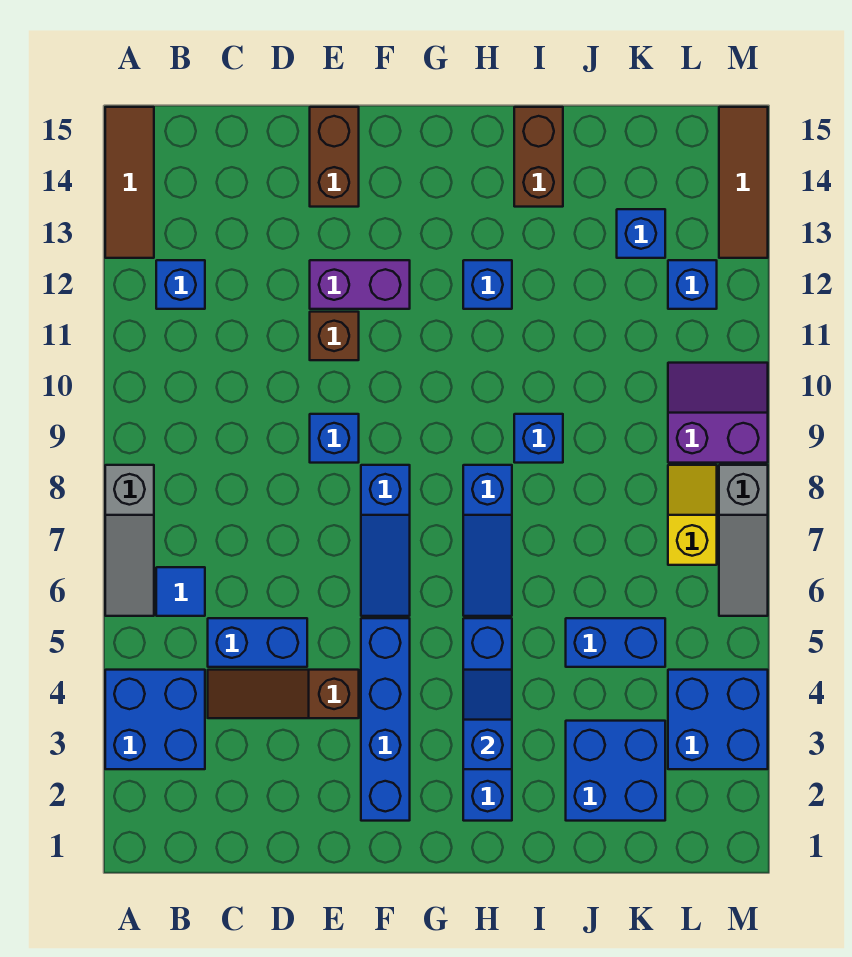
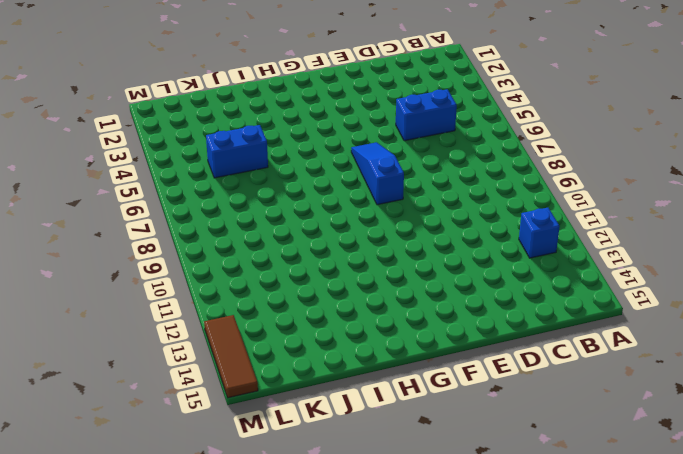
none -> blue brick A3:B4 level 1
none -> grey slope A6:A8 level 1 top 8
none -> brown tile A13:A15 level 1

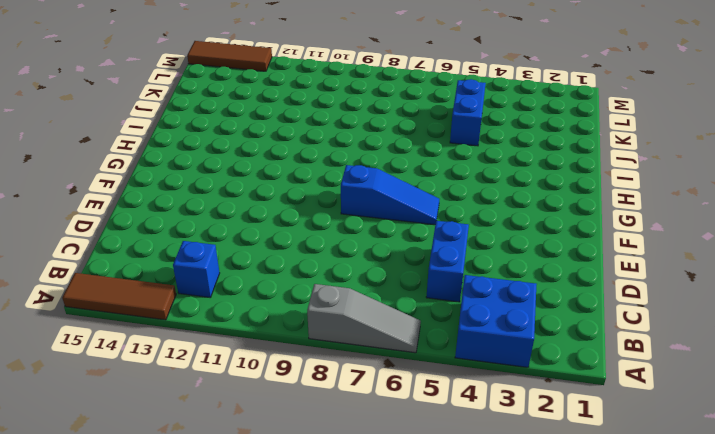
none -> blue tile B6 level 1
none -> brown slope C4:E4 level 1 top E
none -> blue brick E9 level 1

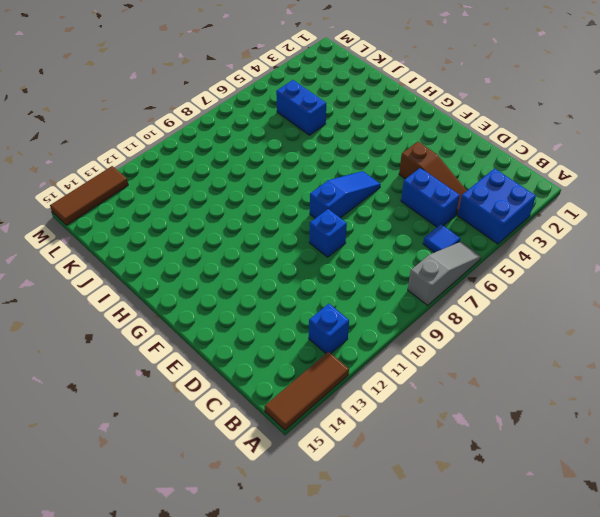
none -> brown brick E11 level 1
none -> purple brick E12:F12 level 1
none -> brown brick E14:E15 level 1

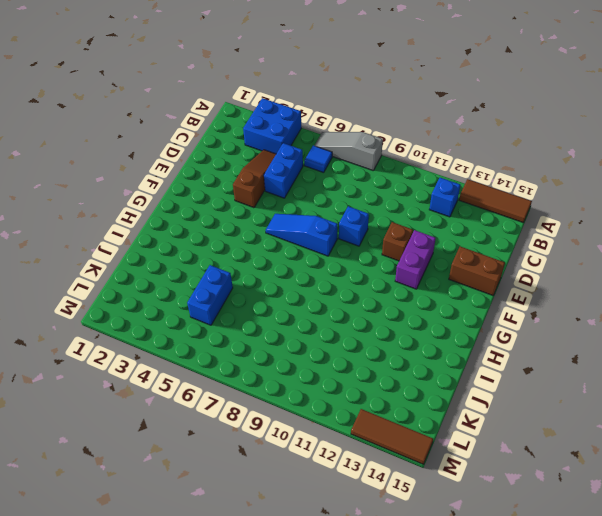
none -> blue brick F2:F5 level 1
none -> blue brick H2:H5 level 1
none -> blue slope H6:H8 level 1 top 8

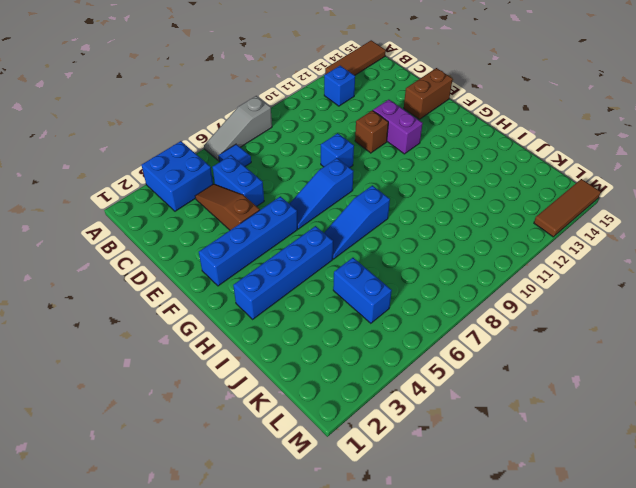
none -> blue brick H12 level 1
none -> blue brick I9 level 1
none -> brown brick I14:I15 level 1

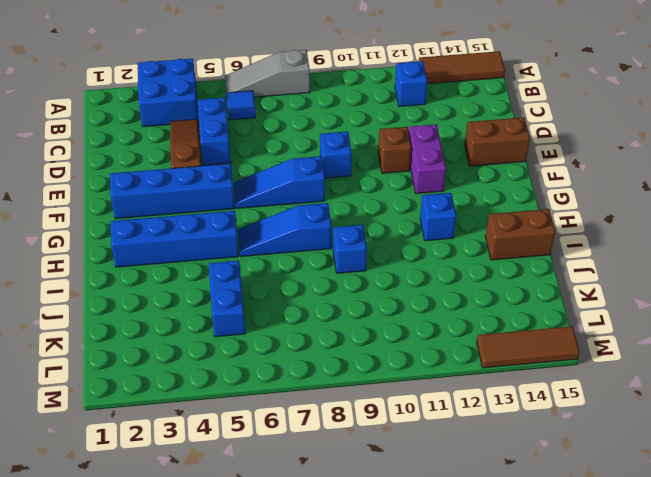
none -> blue brick J2:K3 level 1
none -> blue brick K13 level 1
none -> blue brick L3:M4 level 1

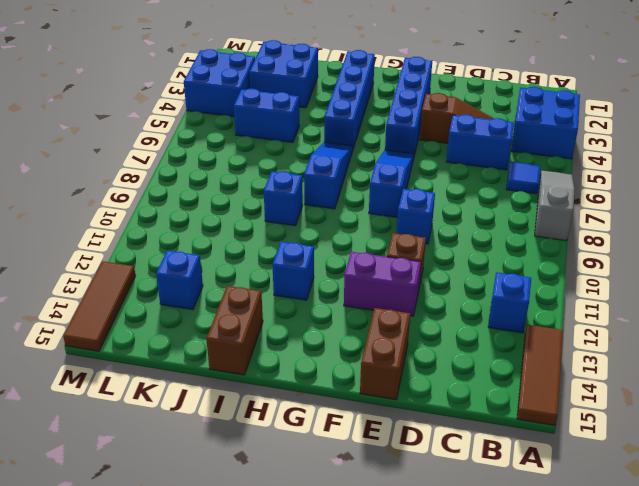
none -> yellow slope L7:L8 level 1 top 7
none -> purple slope L9:M10 level 1 top 9
none -> blue brick L12 level 1

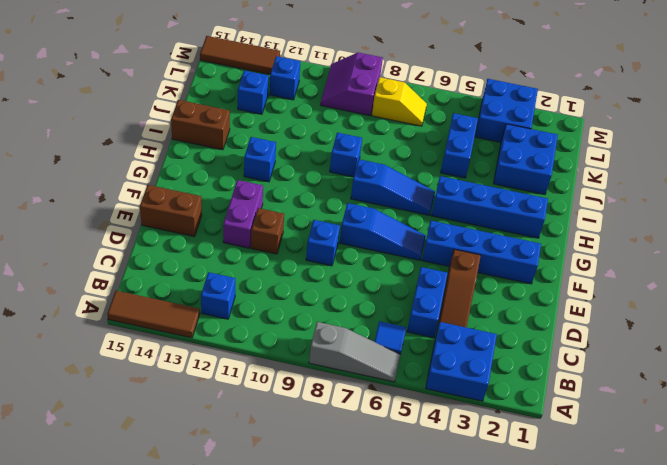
yellow slope L7:L8 level 1 top 8 -> yellow slope L7:L8 level 1 top 7
none -> grey slope M6:M8 level 1 top 8
none -> blue slope H3:H4 level 2 top 3

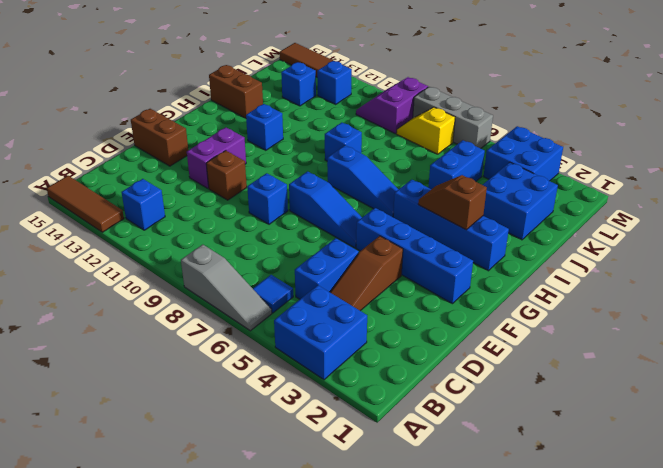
brown slope H3:H4 level 2 top 3 -> blue slope H3:H4 level 2 top 3
grey brick M6:M8 level 1 -> grey slope M6:M8 level 1 top 8

